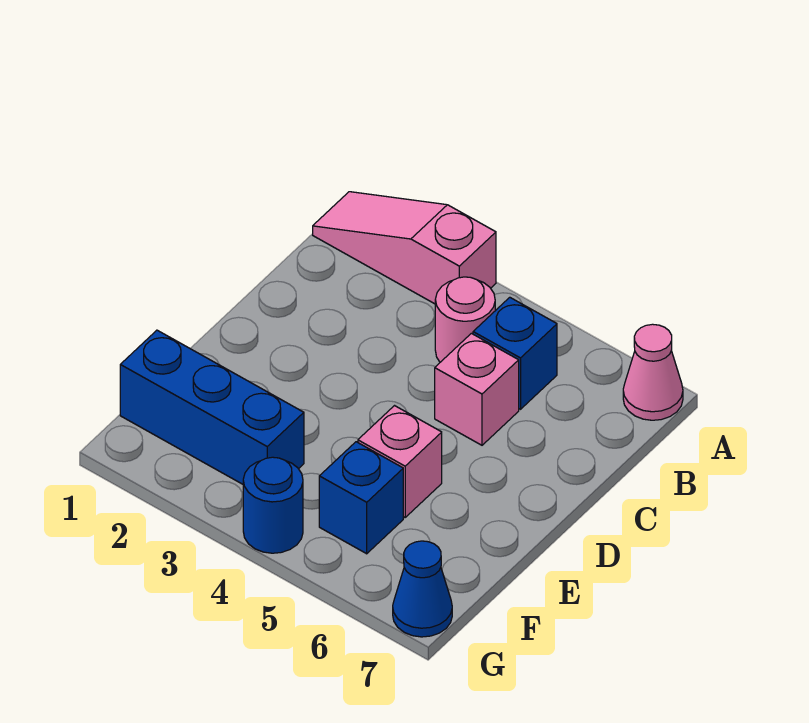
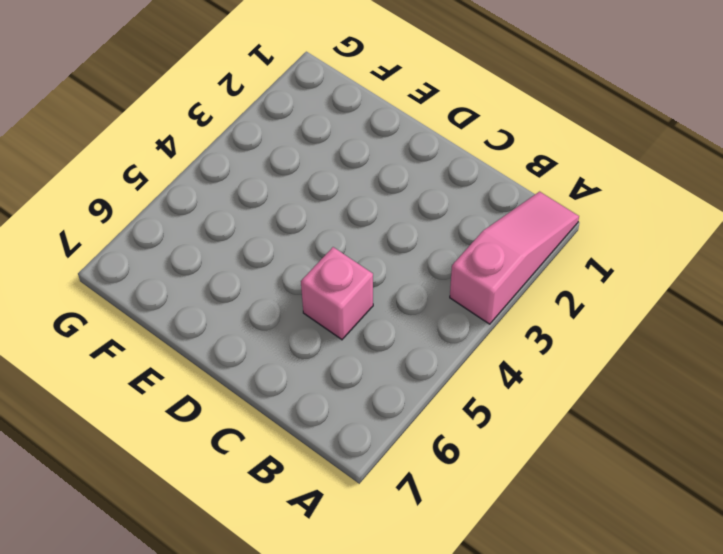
none -> pink cone A7 level 1
none -> pink round brick B4 level 1

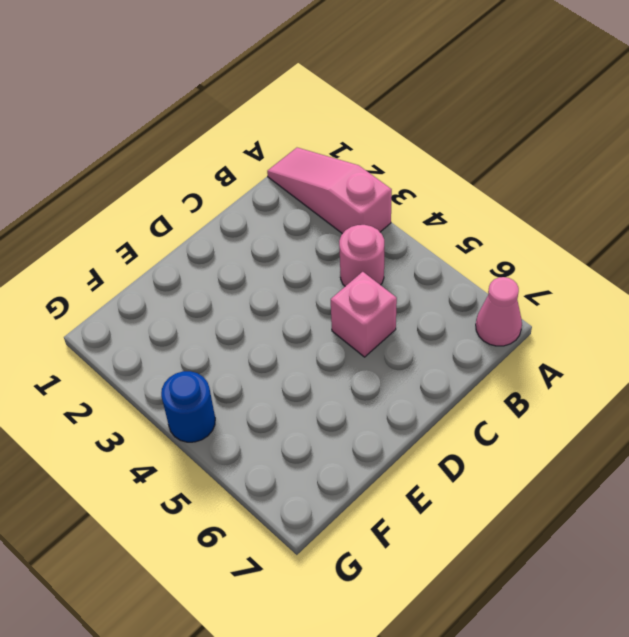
none -> blue brick B5 level 1
none -> pink brick E5 level 1

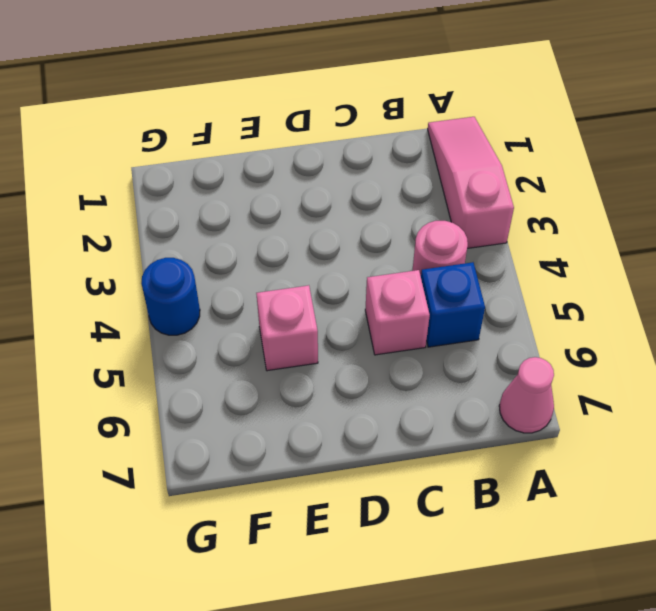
none -> blue brick F1:F3 level 1
none -> blue brick F5 level 1

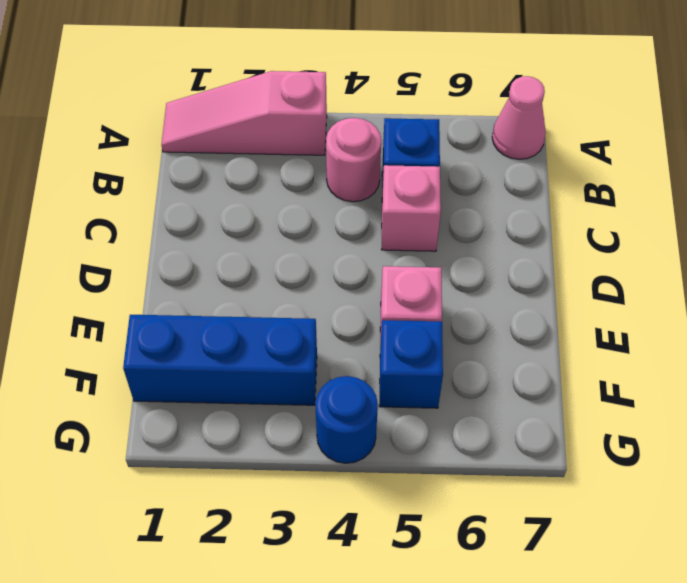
none -> blue cone G7 level 1

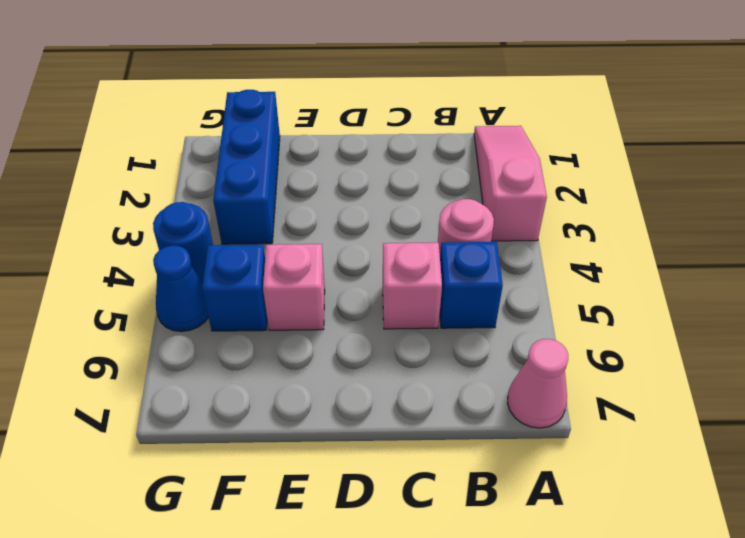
blue cone G5 level 1 -> blue cone G7 level 1

